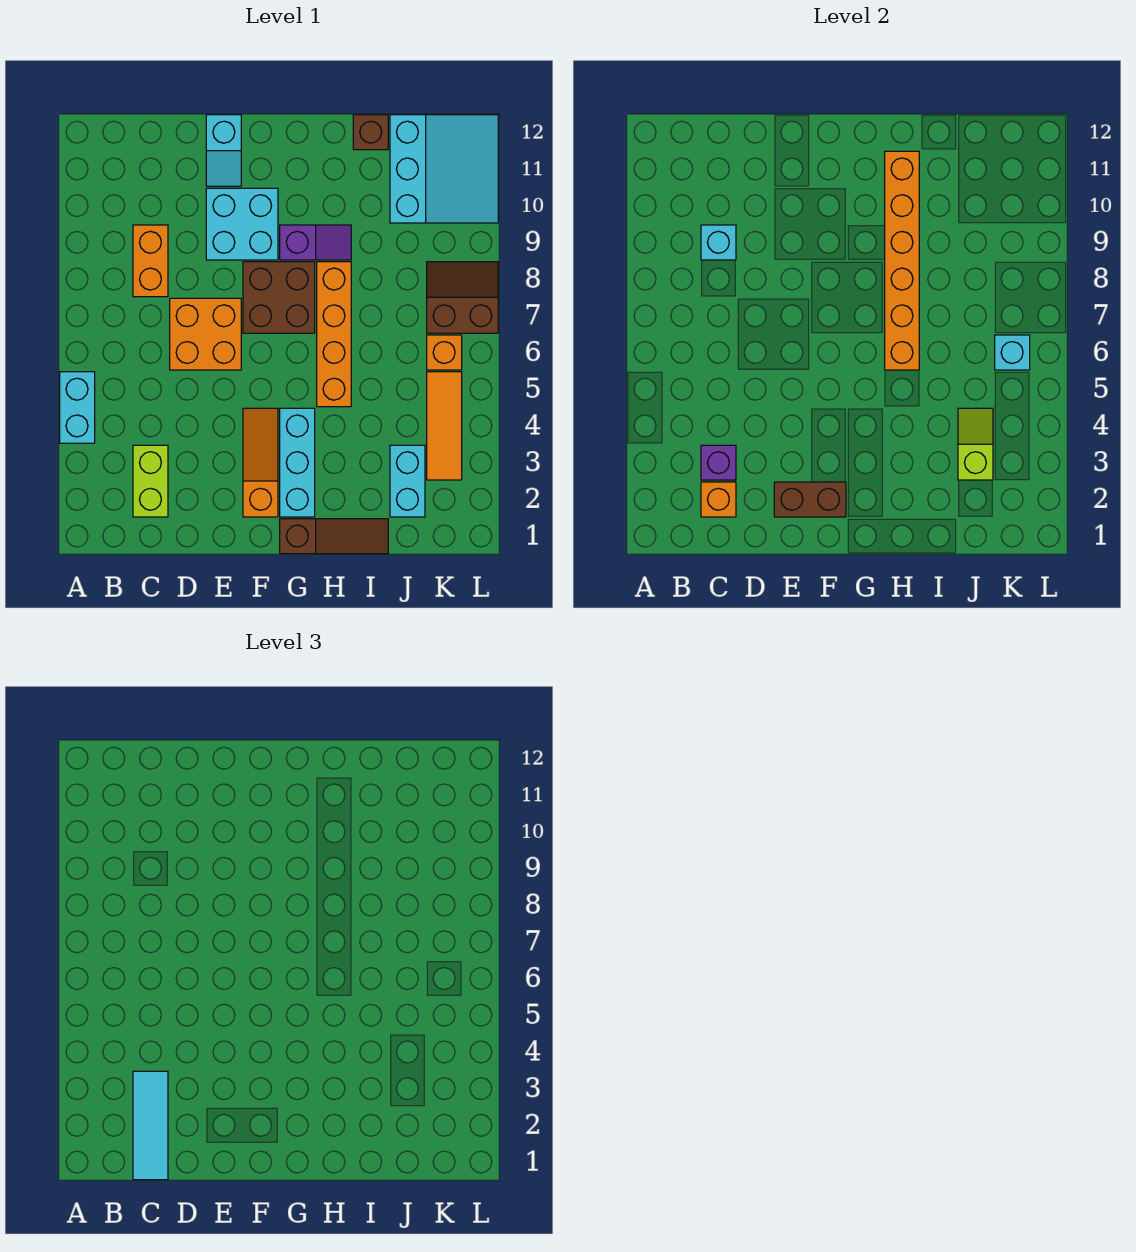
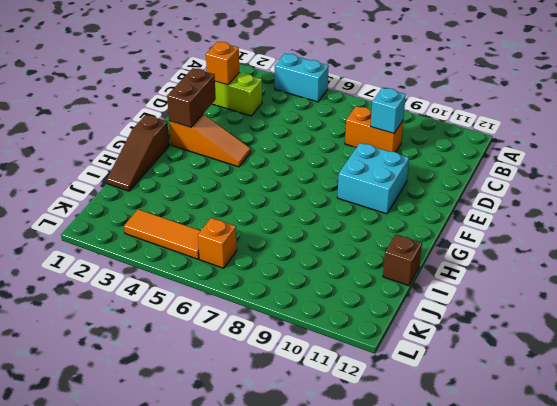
none -> orange brick D6:E7 level 1
none -> cyan slope E11:E12 level 1 top 12
none -> brown brick F7:G8 level 1

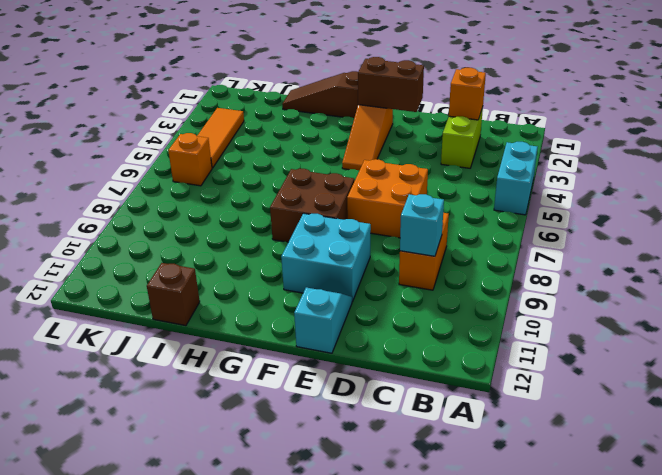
none -> cyan brick G2:G4 level 1
none -> purple slope G9:H9 level 1 top G
none -> orange brick H5:H8 level 1

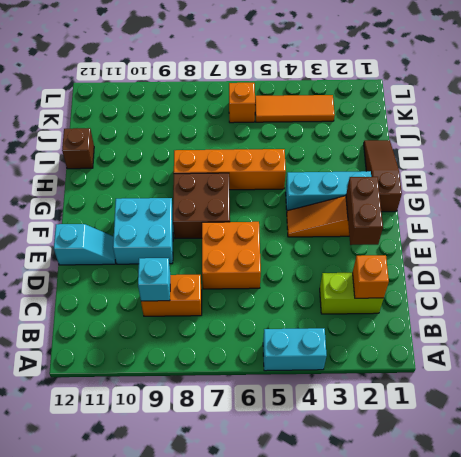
none -> purple slope G9:H9 level 1 top G
none -> cyan brick J2:J3 level 1
none -> cyan slope J10:L12 level 1 top J

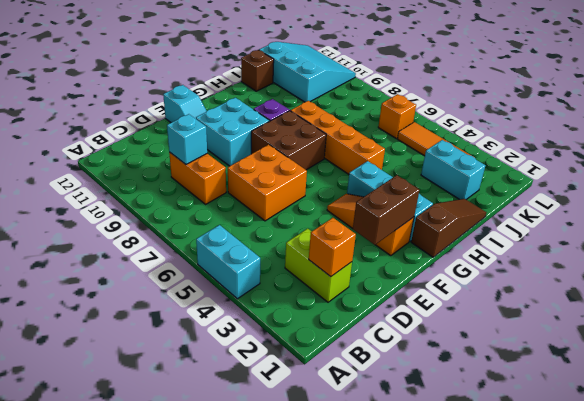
none -> brown slope K7:L8 level 1 top 7
none -> purple brick C3 level 2
none -> orange brick H6:H11 level 2

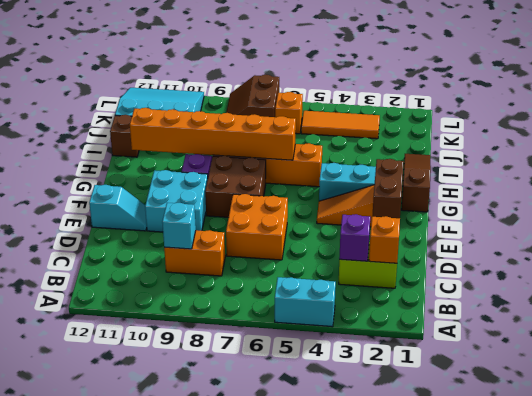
none -> cyan brick J2:J3 level 1
none -> lime slope J3:J4 level 2 top 3
none -> cyan brick K6 level 2

